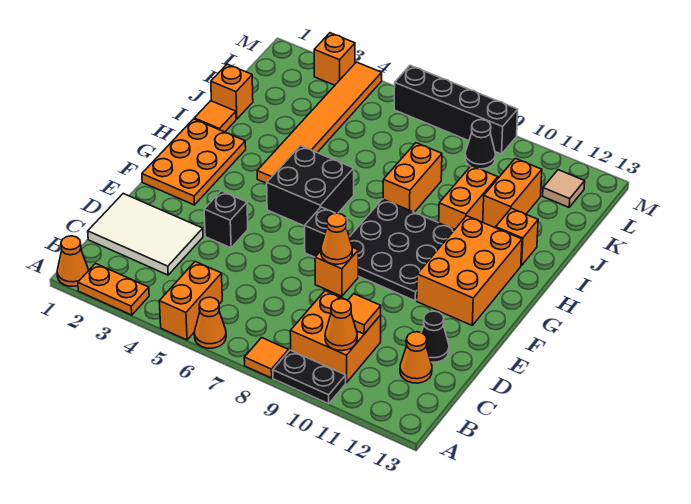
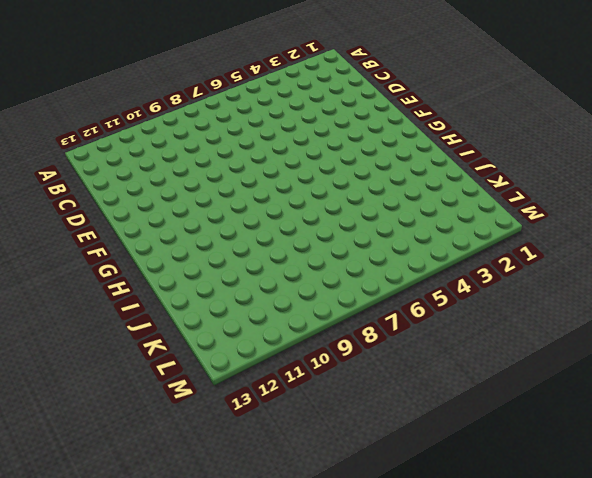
none -> orange cone A1 level 1
none -> orange plate A2:A3 level 1
none -> orange brick A5:B5 level 1
none -> orange cone A6 level 1

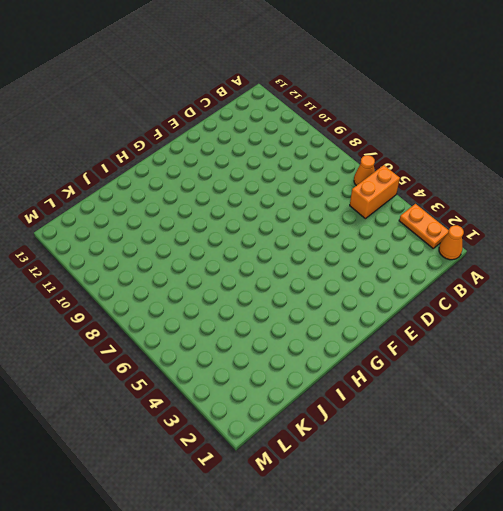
none -> orange tile A8 level 1
none -> black plate A9:A10 level 1
none -> orange brick B9:C10 level 1
none -> white tile C1:D3 level 1

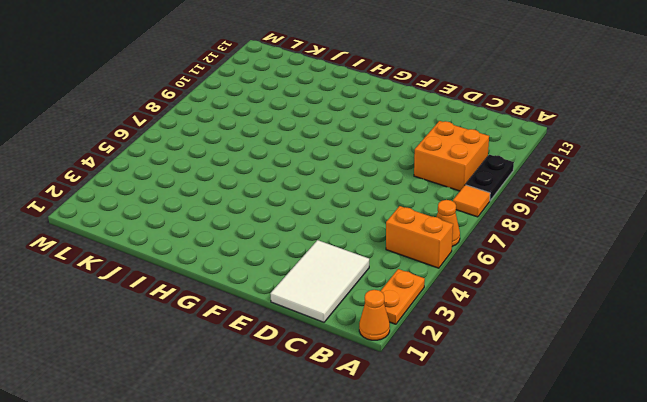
none -> orange cone C12 level 1
none -> black cone D12 level 1
none -> black brick E4 level 1
none -> orange brick E8 level 1

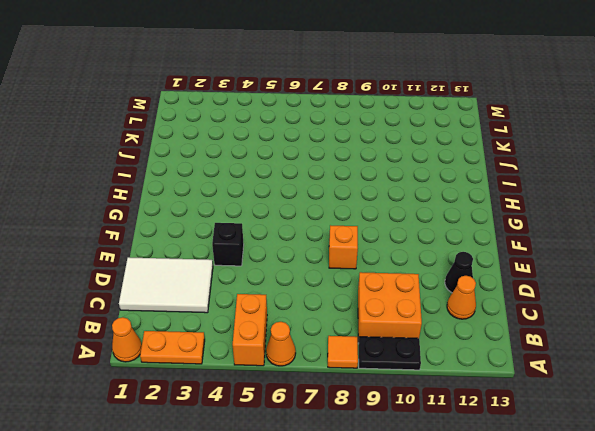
none -> orange plate F1:H2 level 1
none -> black brick F7 level 1
none -> black plate F8:H10 level 1
none -> orange brick F11:H12 level 1

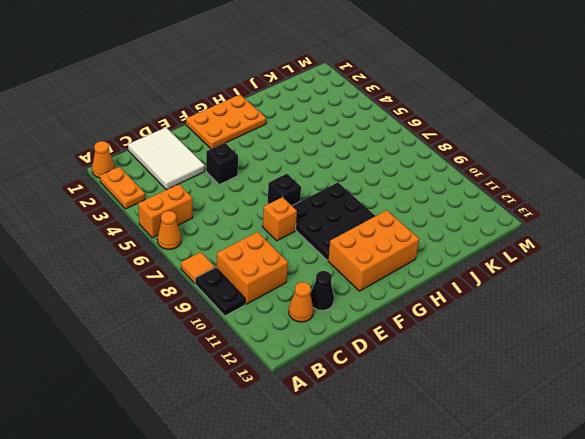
none -> black brick G5:H6 level 1
none -> orange tile H4:M4 level 1
none -> orange tile I1 level 1
none -> orange brick I8:J8 level 1

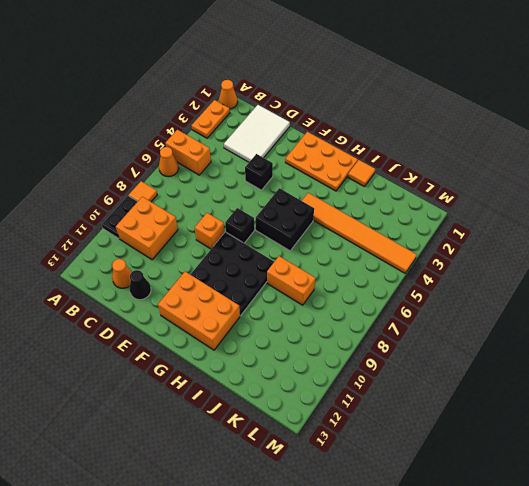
none -> orange brick I10:J10 level 1
none -> orange brick I12 level 1
none -> orange brick J1 level 1
none -> orange brick J11:K11 level 1

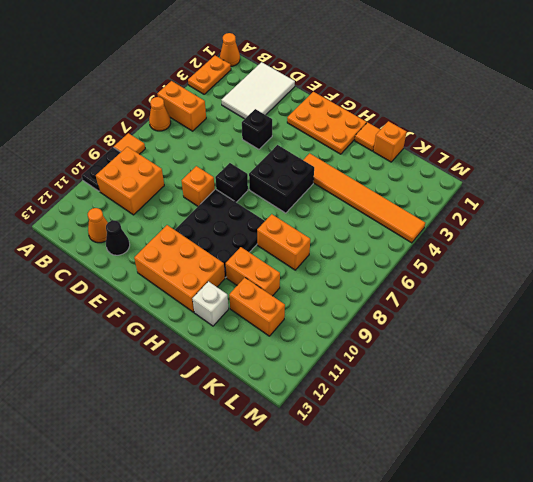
white brick I12 level 1 -> orange brick I12 level 1
none -> black cone L9 level 1
none -> tan tile L12 level 1
none -> orange brick M3 level 1
none -> black brick M6:M9 level 1

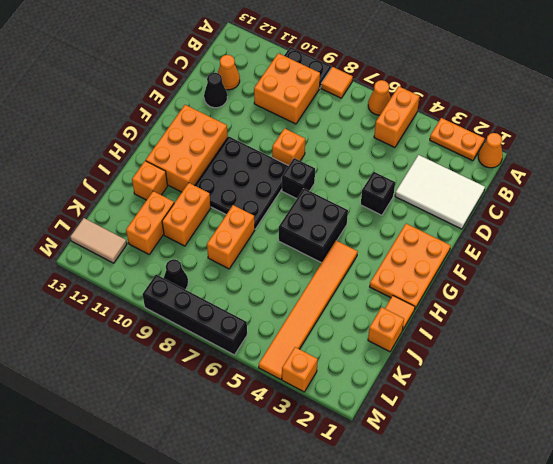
tan tile L12:L13 level 1 -> tan tile L12 level 1
none -> orange cone B10 level 2
none -> orange tile C10 level 2
none -> orange cone E8 level 2

